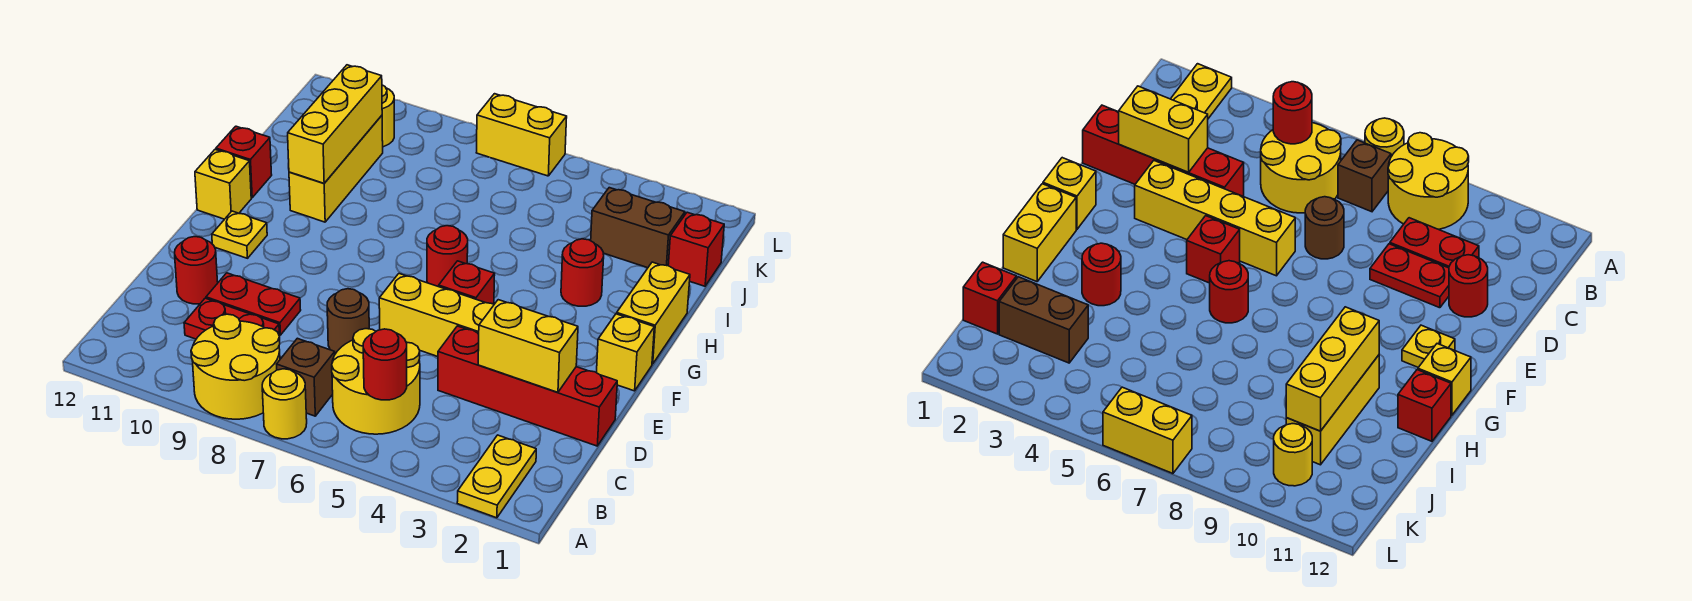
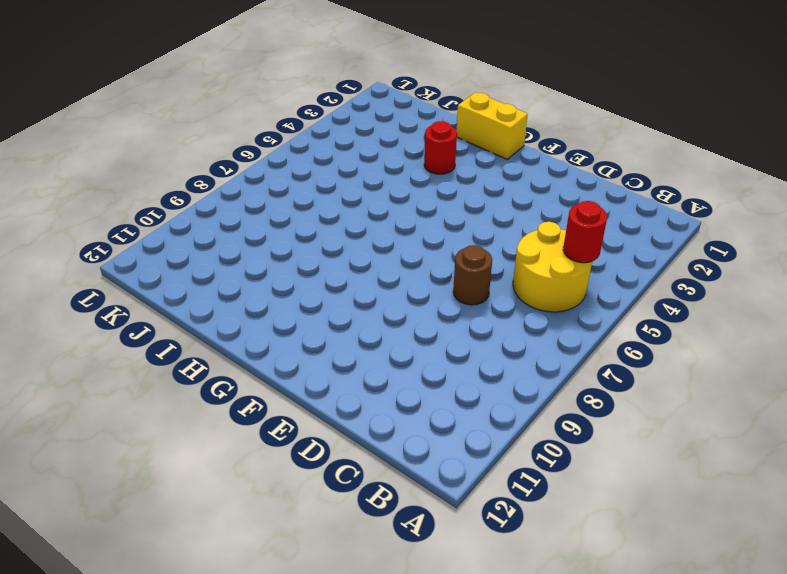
none -> yellow plate A2:B2 level 1
none -> yellow round brick A7 level 1
none -> yellow round brick A8:B9 level 1

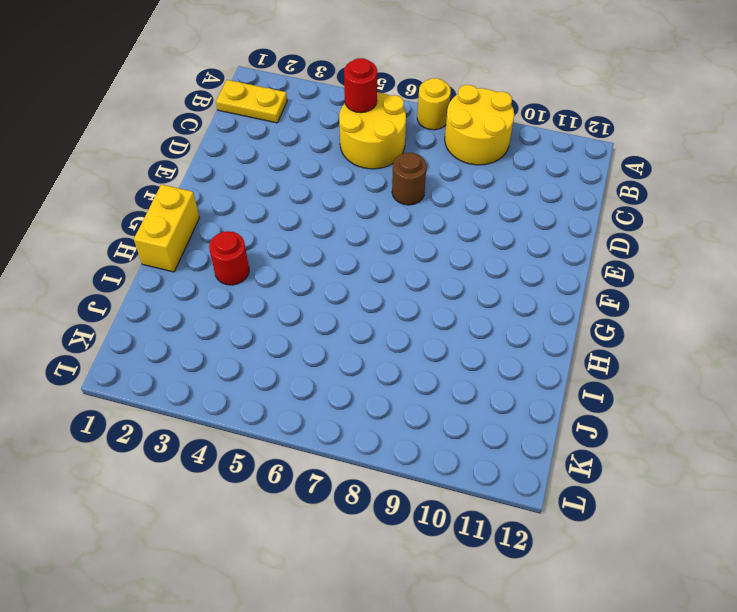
yellow plate B1:B2 level 1 -> yellow plate A2:B2 level 1
none -> brown brick B7 level 1
none -> red plate C9:C10 level 1
none -> red brick D1:D4 level 1

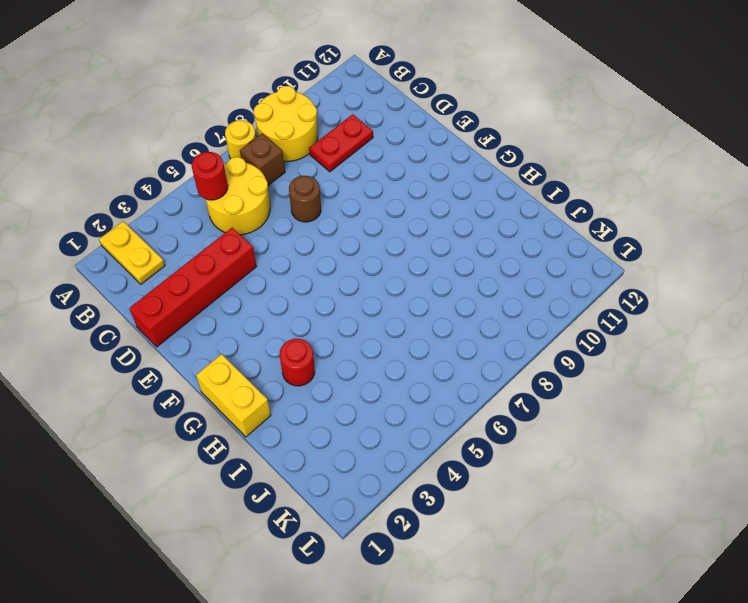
none -> red plate D9:D10 level 1
none -> red round brick D11 level 1
none -> yellow brick E3:E6 level 1

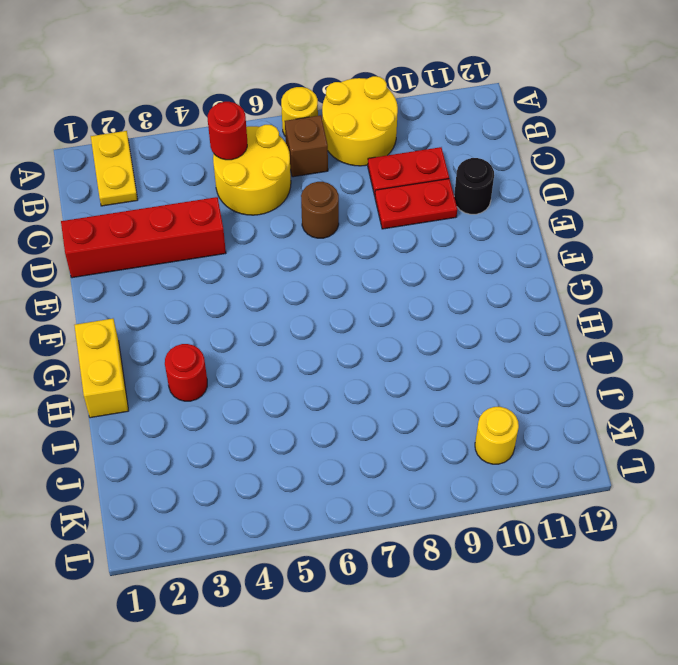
black round brick D11 level 1 -> red round brick D11 level 1
none -> yellow brick E3:E6 level 1
none -> yellow brick F1 level 1
none -> red brick F5 level 1

